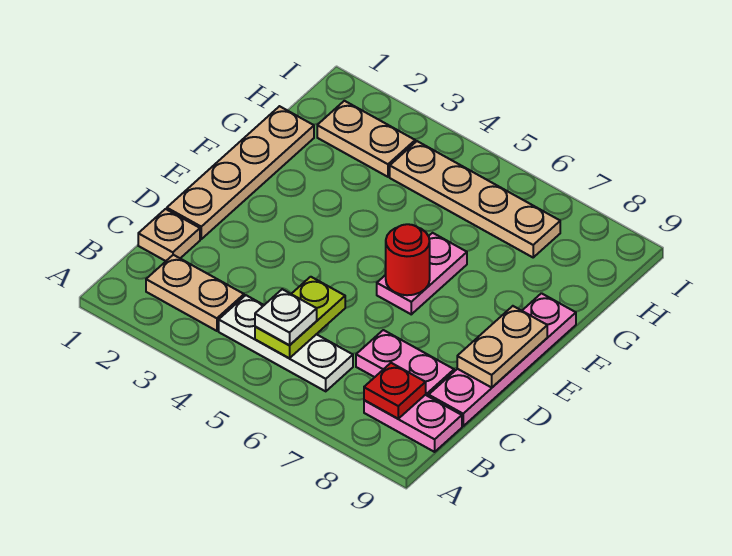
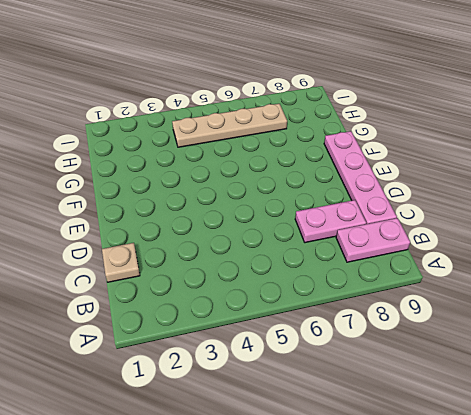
none -> tan plate B2:B3 level 1
none -> white plate B4:B6 level 1
none -> tan plate D1:G1 level 1

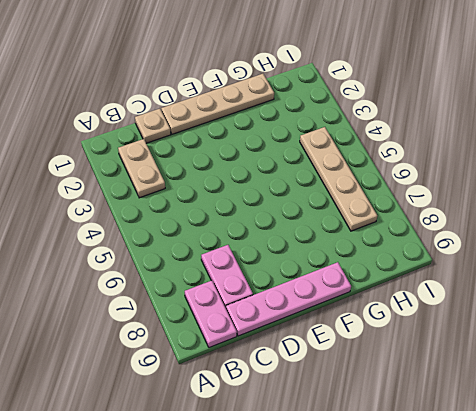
none -> white plate B4:B6 level 1
none -> pink plate E6:F6 level 1
none -> tan plate H2:H3 level 1

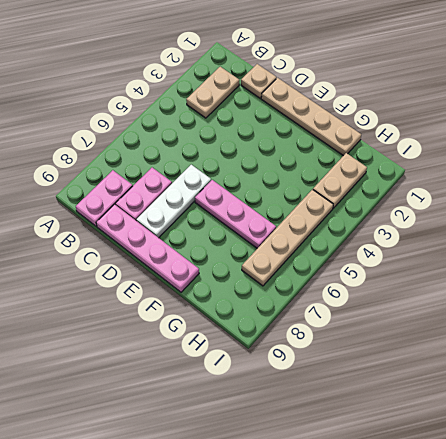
white plate D6:D8 level 1 -> white plate B4:B6 level 1
pink plate E6:G6 level 1 -> pink plate E6:F6 level 1
none -> lime plate B5:C5 level 2
none -> red plate B8 level 2
none -> tan plate D9:E9 level 2

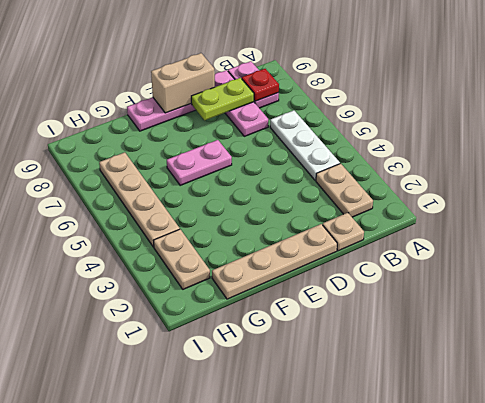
lime plate C8:D8 level 2 -> lime plate B5:C5 level 2
tan brick D9:E9 level 2 -> tan plate D9:E9 level 2
none -> red round brick E6 level 2
none -> white plate B5 level 3

